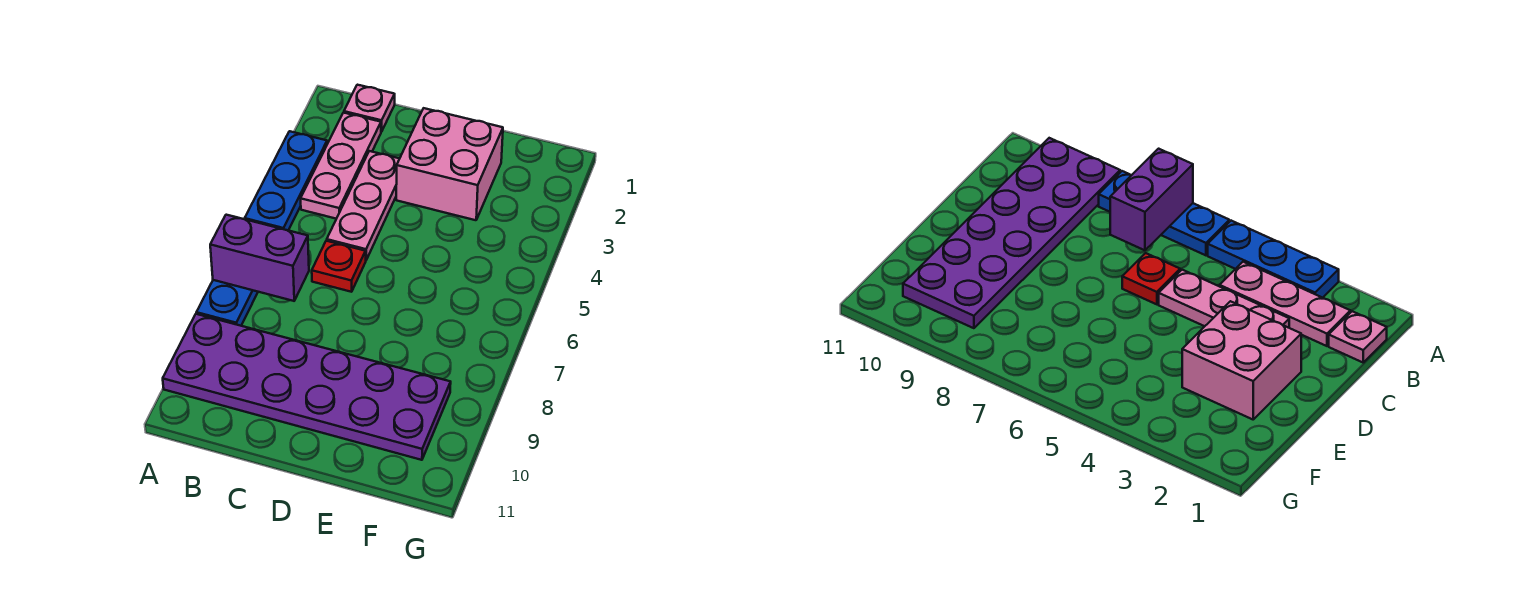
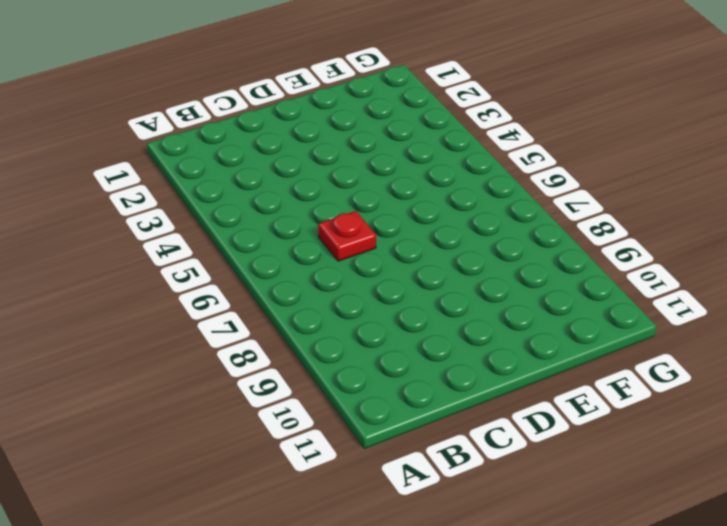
none -> blue plate A3:A5 level 1
none -> blue plate A6:A8 level 1

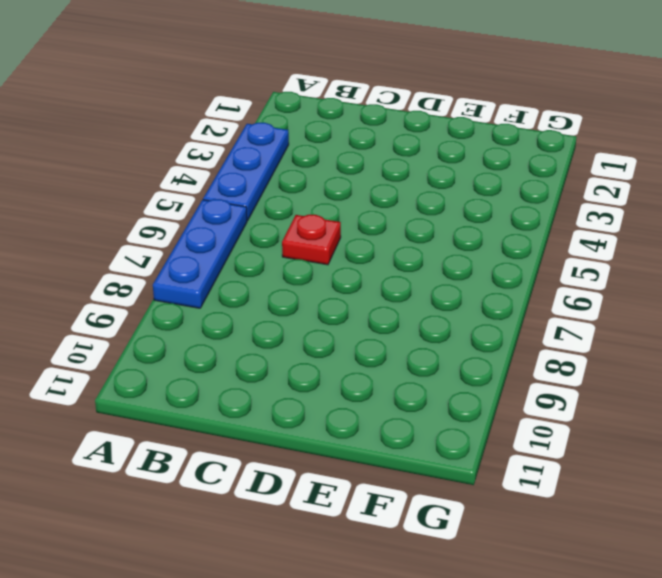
none -> purple plate A9:F10 level 1
none -> pink plate B1 level 1

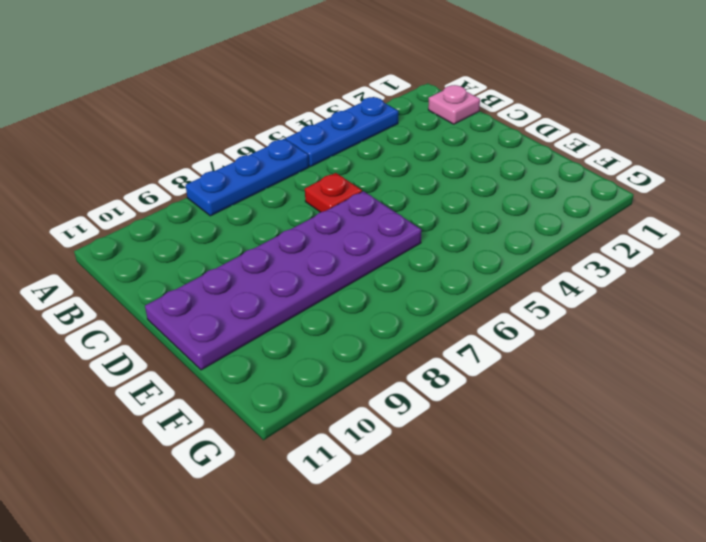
purple plate D6:E11 level 1 -> purple plate A9:F10 level 1
none -> pink plate B2:B4 level 1
none -> pink plate C3:C5 level 1

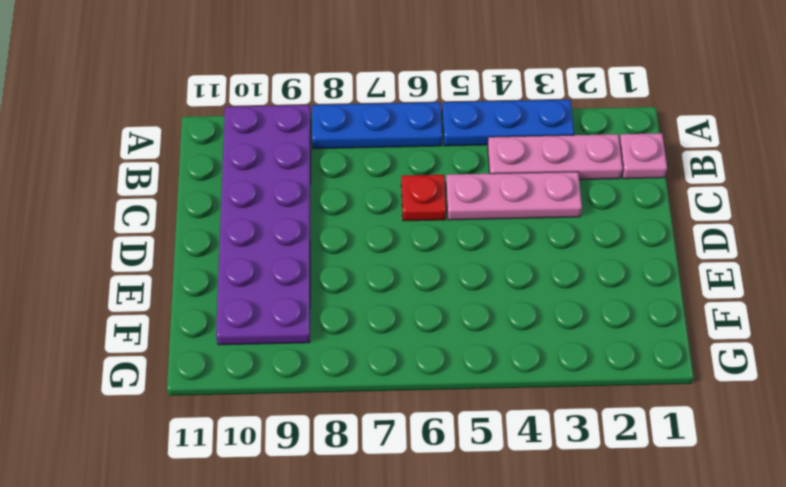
none -> pink brick D2:E3 level 1
none -> purple brick A7:B7 level 2

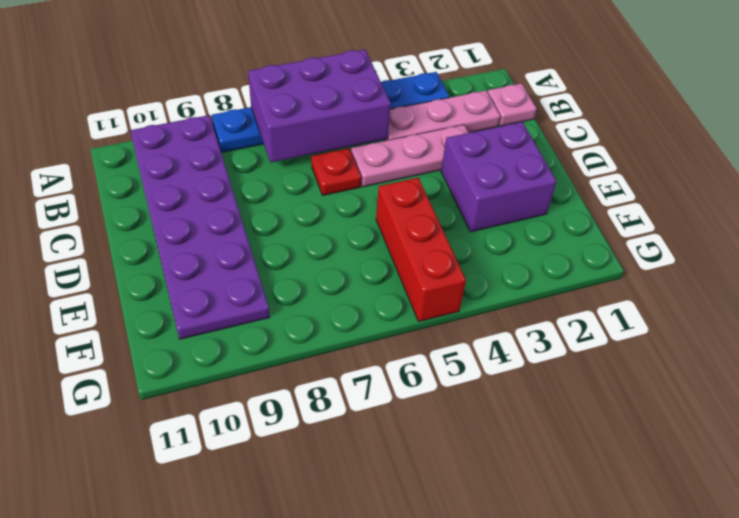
purple brick A5:B7 level 2 -> purple brick A7:B7 level 2
purple brick D2:E3 level 1 -> pink brick D2:E3 level 1
red brick E5:G5 level 1 -> none

